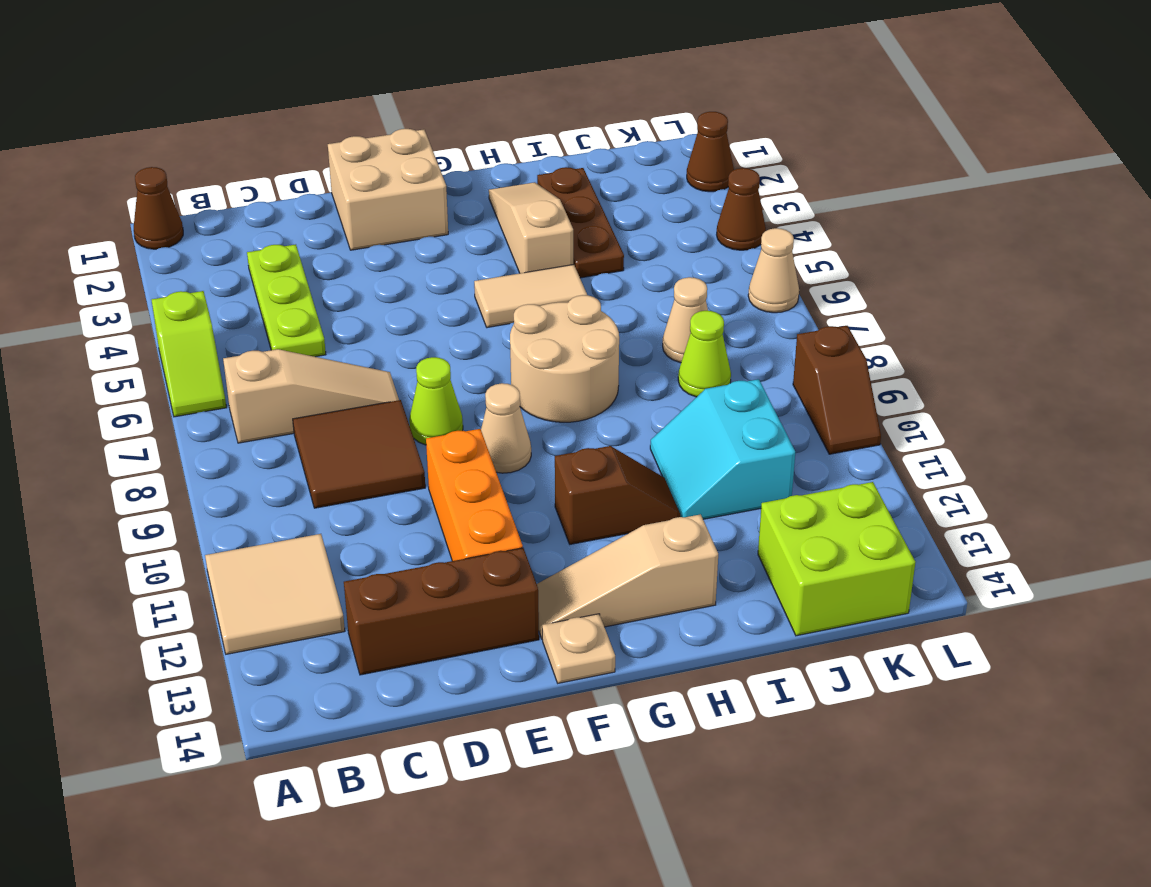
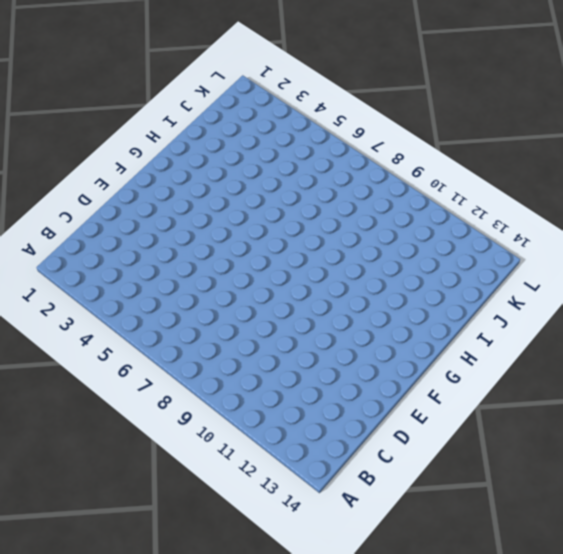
none -> brown cone A1 level 1
none -> lime slope A5:A6 level 1 top 5
none -> tan tile A11:B12 level 1

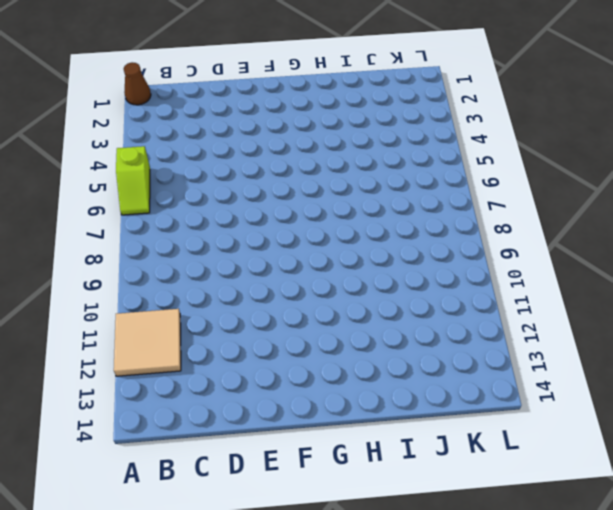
none -> tan slope B7:D7 level 1 top B
none -> lime plate C3:C5 level 1
none -> brown tile C8:D9 level 1

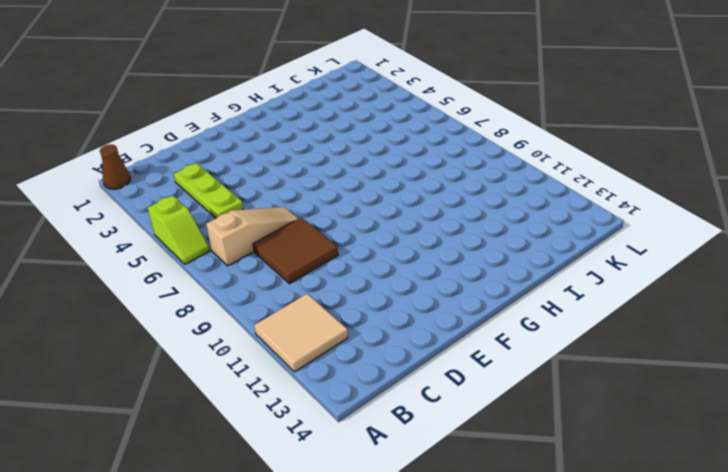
none -> brown brick C13:E13 level 1
none -> tan brick E1:F2 level 1
none -> lime cone E8 level 1

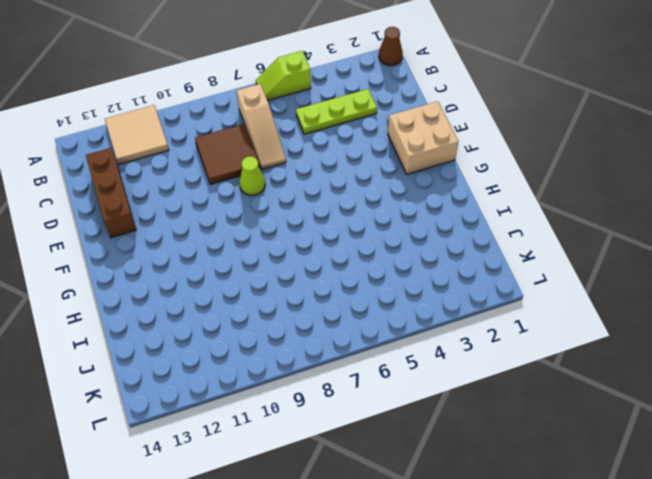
none -> orange brick E10:E12 level 1
none -> tan cone F9 level 1
none -> tan slope F13:H13 level 1 top H

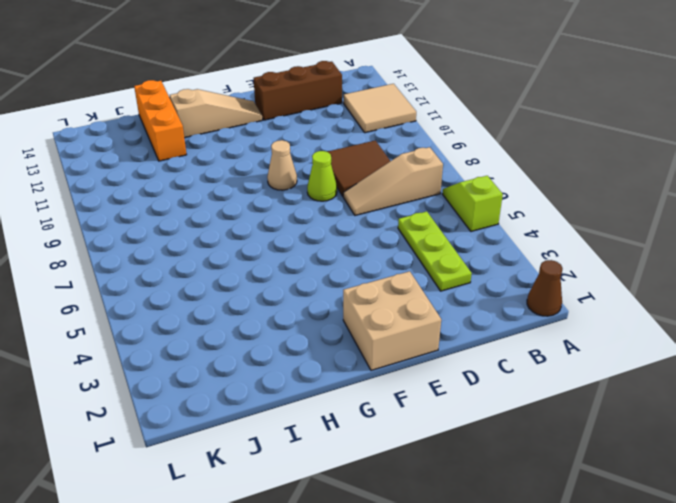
orange brick I12:I14 level 1 -> orange brick E10:E12 level 1
none -> tan plate F14 level 1
none -> tan tile G5:H5 level 1
none -> tan round brick G7:H8 level 1

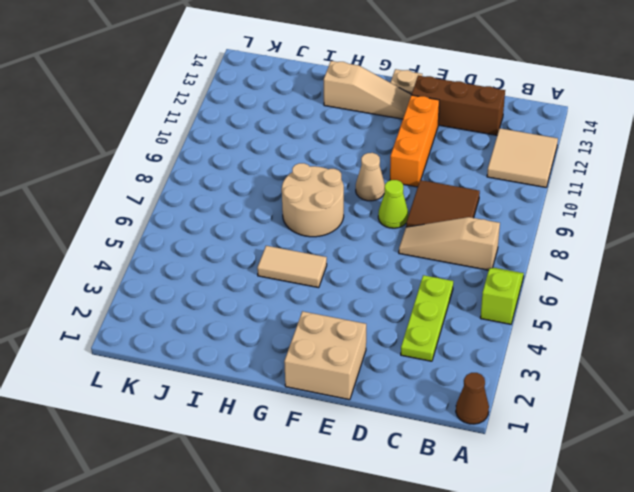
none -> brown slope G11:H11 level 1 top G
none -> tan slope H2:H4 level 1 top 4
none -> brown plate I2:I4 level 1

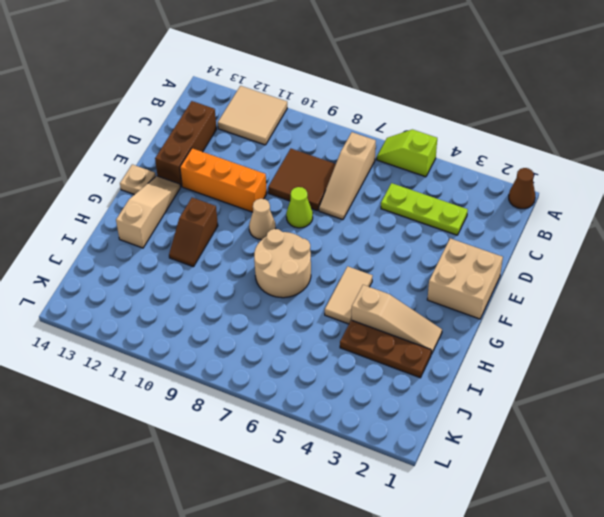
none -> cyan slope I10:J11 level 1 top J
none -> tan cone J7 level 1
none -> lime cone J8 level 1

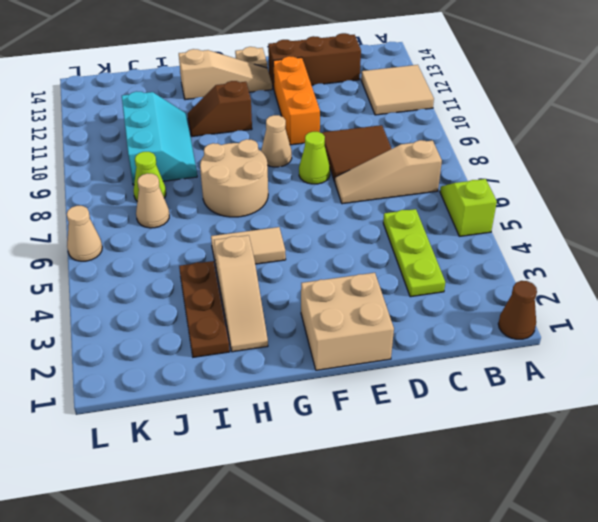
cyan slope I9:J11 level 1 top J -> cyan slope I10:J11 level 1 top J
none -> lime brick J13:K14 level 1
none -> brown cone L2 level 1
none -> brown cone L4 level 1

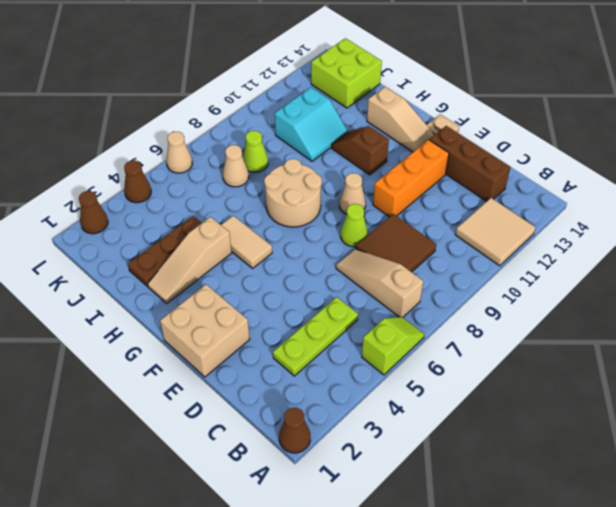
none -> brown slope L9:L10 level 1 top 9

